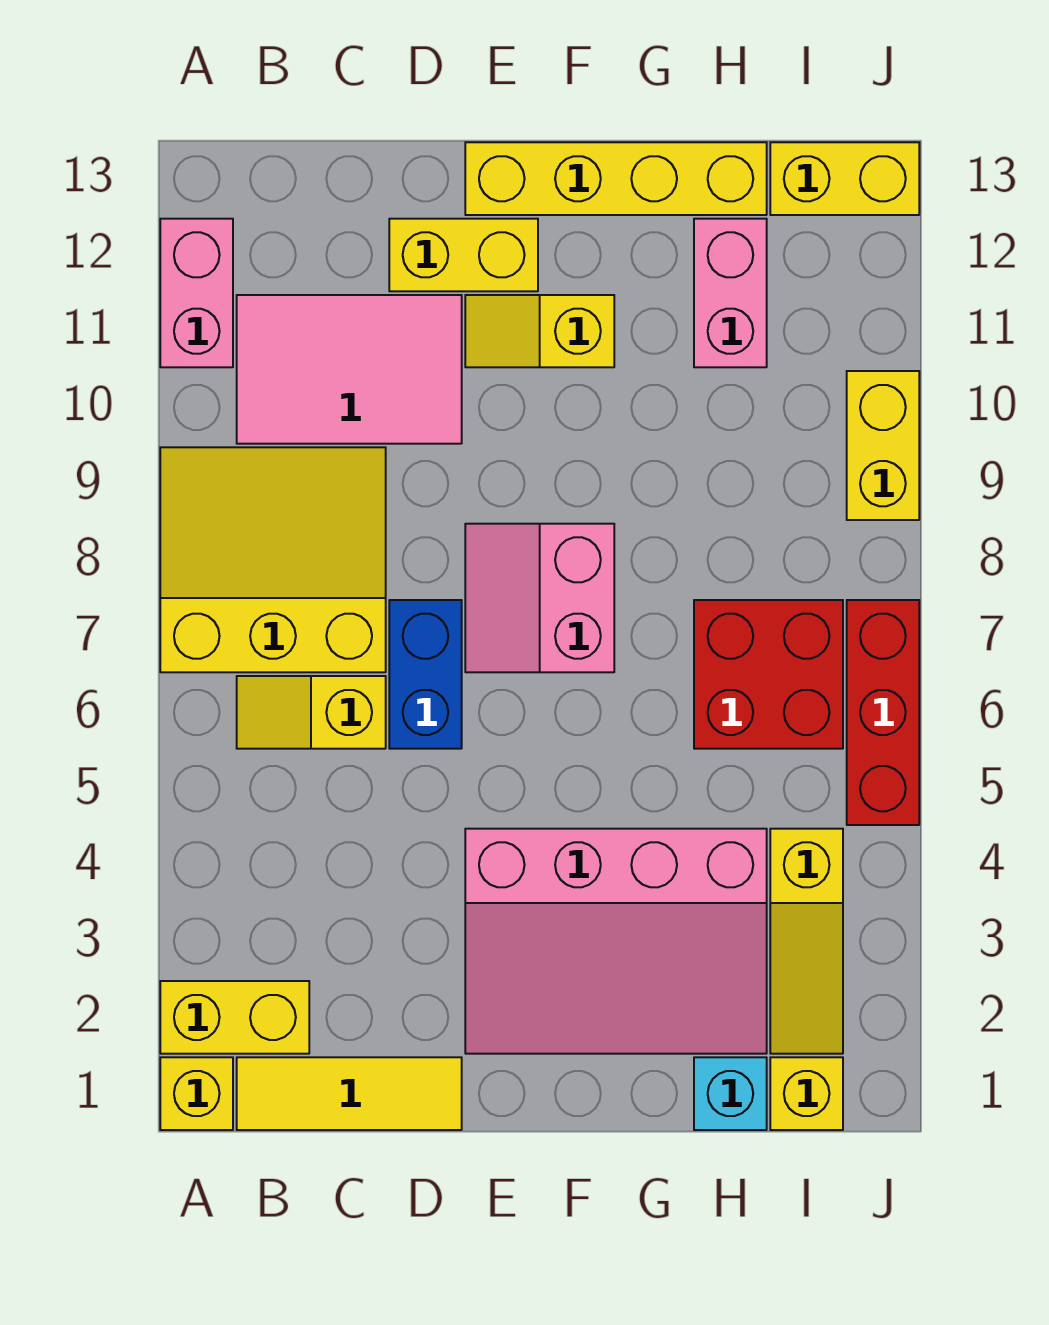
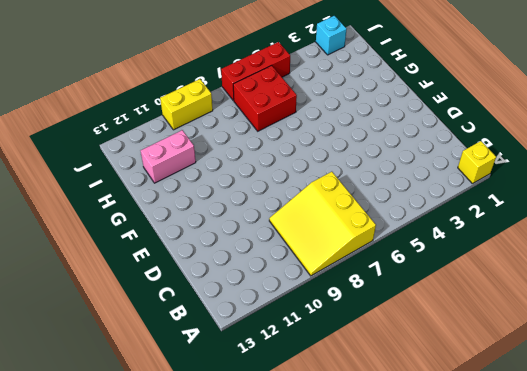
cyan brick J2 level 1 -> cyan brick H1 level 1
none -> yellow brick A2:B2 level 1
none -> pink brick A11:A12 level 1
none -> yellow tile B1:D1 level 1

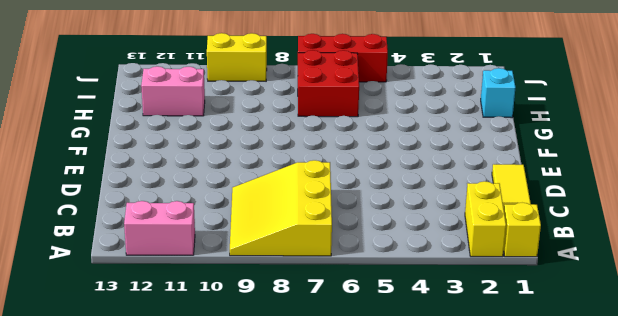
none -> yellow slope B6:C6 level 1 top C
none -> pink tile B10:D11 level 1
none -> blue brick D6:D7 level 1

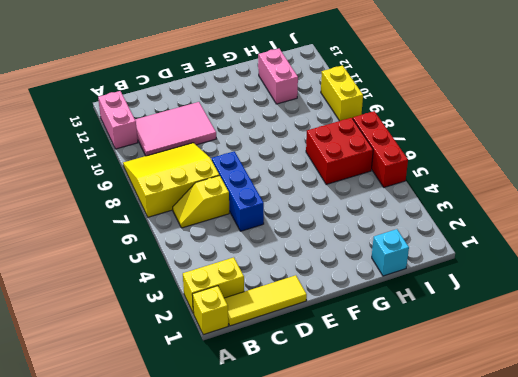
blue brick D5:D7 level 1 -> blue brick D6:D7 level 1
none -> yellow brick D12:E12 level 1
none -> pink slope E2:H4 level 1 top 4
none -> pink slope E7:F8 level 1 top F

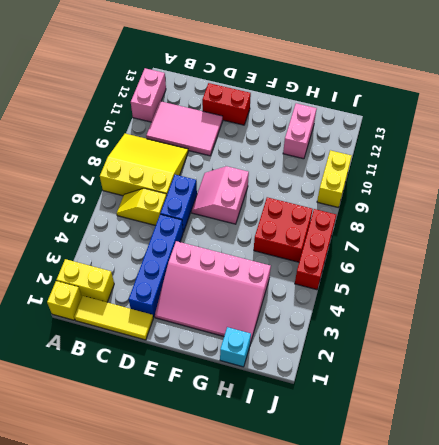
blue brick D2:D5 level 1 -> none
red brick D12:E12 level 1 -> yellow brick D12:E12 level 1
none -> yellow slope E11:F11 level 1 top F
none -> yellow brick E13:H13 level 1
none -> yellow brick I1 level 1

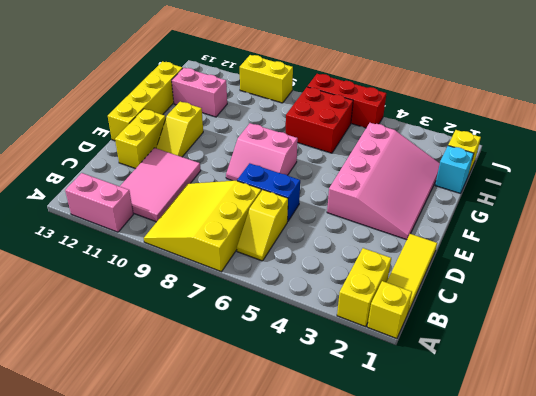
none -> yellow slope I2:I4 level 1 top 4
none -> yellow brick I13:J13 level 1

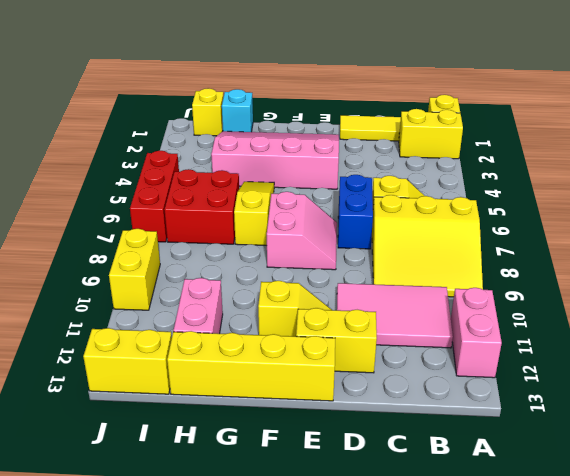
yellow slope G5:G7 level 1 top 7 -> yellow slope I2:I4 level 1 top 4

